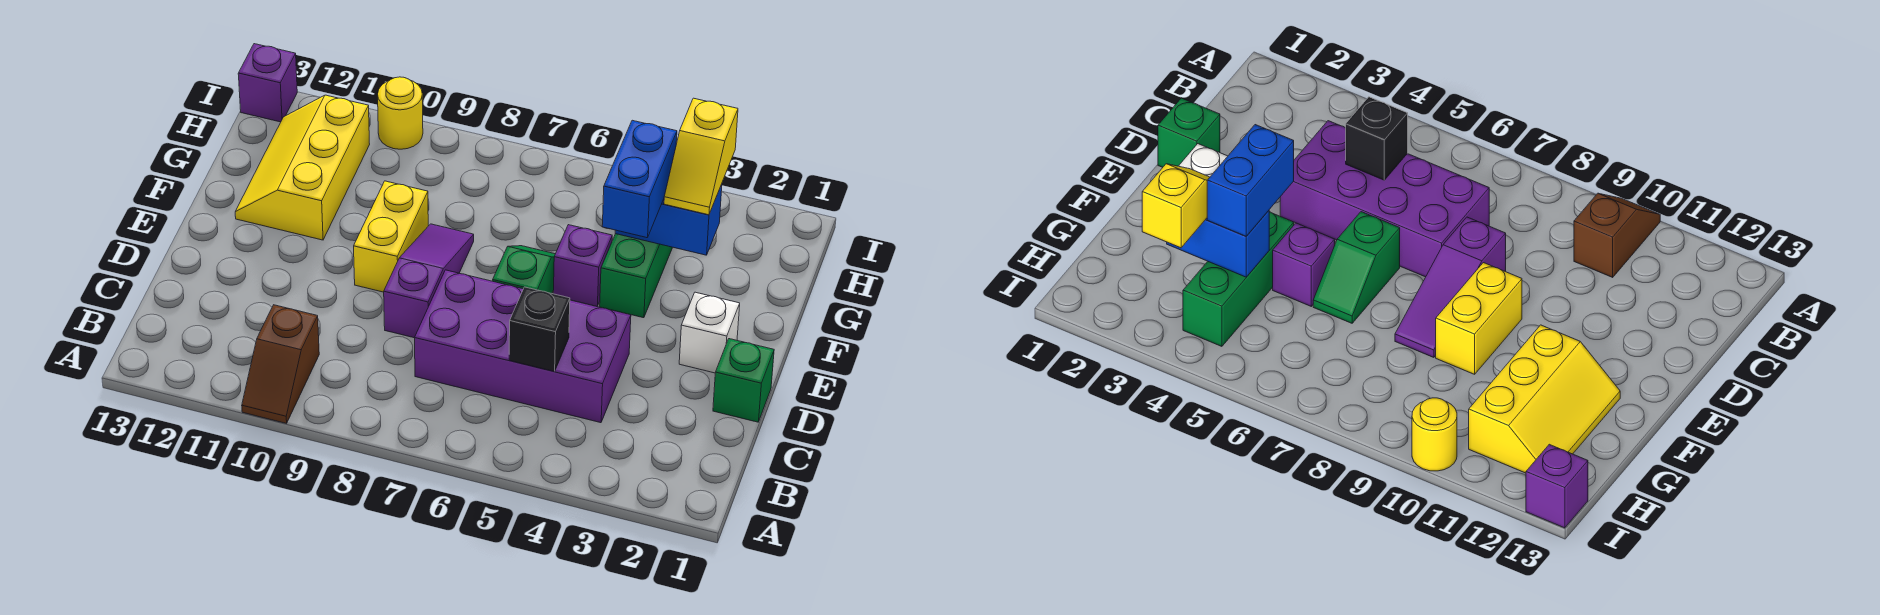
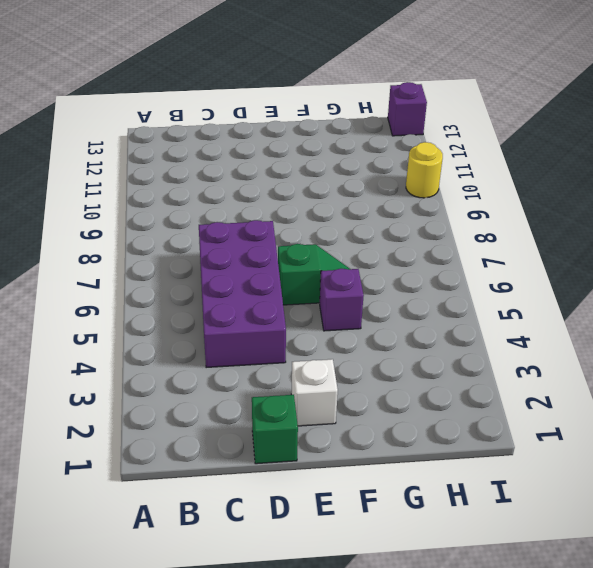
none -> brown slope A10:B10 level 1 top B
none -> purple slope D8:F8 level 1 top D
none -> yellow brick E9:F9 level 1

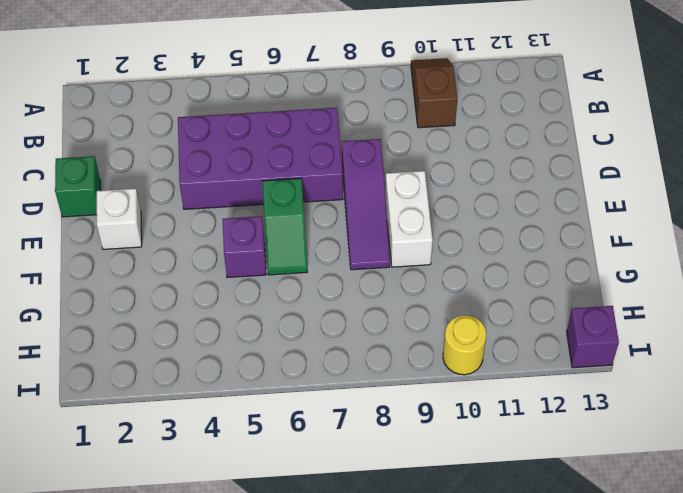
white brick E9:F9 level 1 -> yellow brick E9:F9 level 1
none -> green brick F4:H4 level 1
none -> yellow slope F11:H12 level 1 top 11
none -> black brick C5 level 2

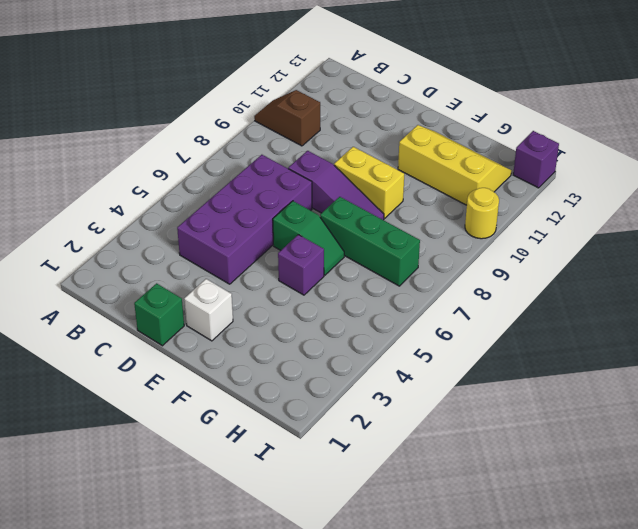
green brick F7:H7 level 1 -> green brick F4:H4 level 1
none -> black brick C5 level 2
none -> blue brick G3:G4 level 2
none -> blue brick F4:G4 level 3

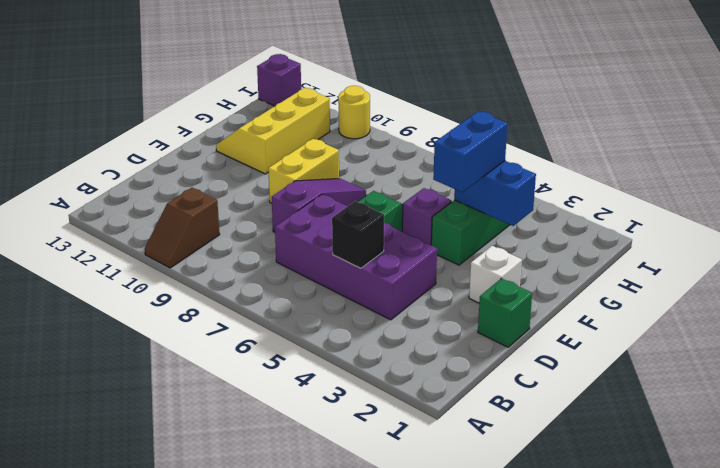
none -> yellow slope G3:H3 level 3 top H

